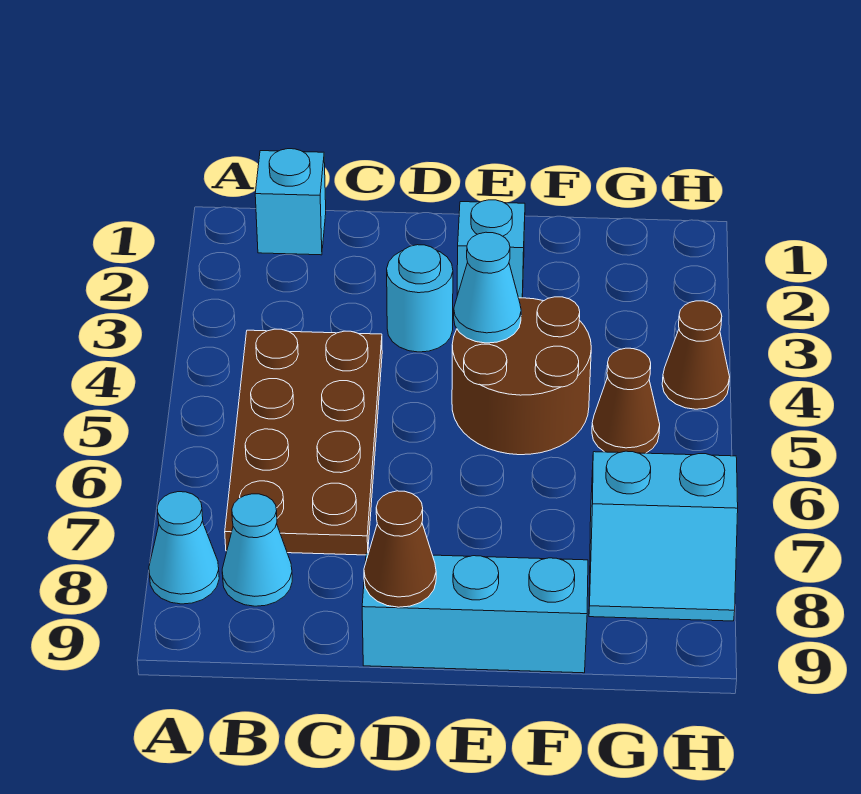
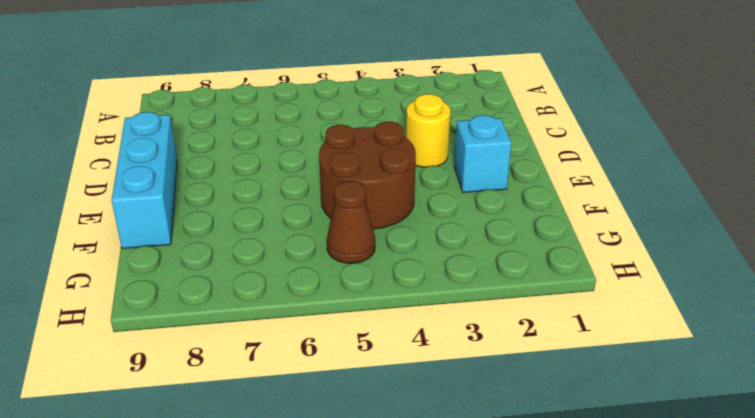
yellow round brick D3 level 1 -> cyan round brick D3 level 1
none -> cyan cone A8 level 1
none -> cyan brick B1 level 1
none -> brown plate B4:C7 level 1

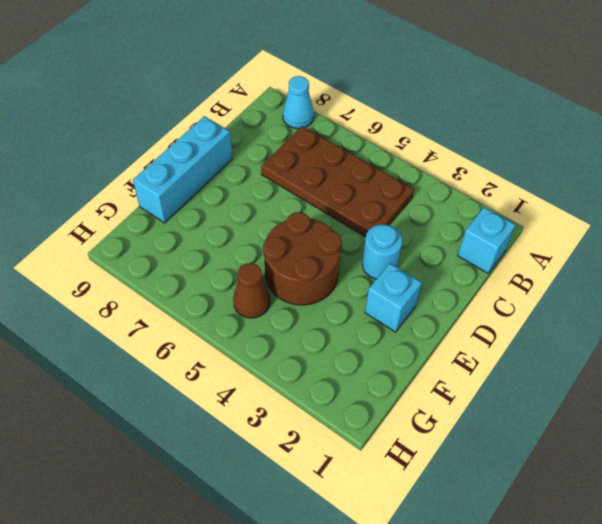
none -> cyan cone B8 level 1
none -> cyan slope G7:H8 level 1 top 7
none -> brown cone H4 level 1

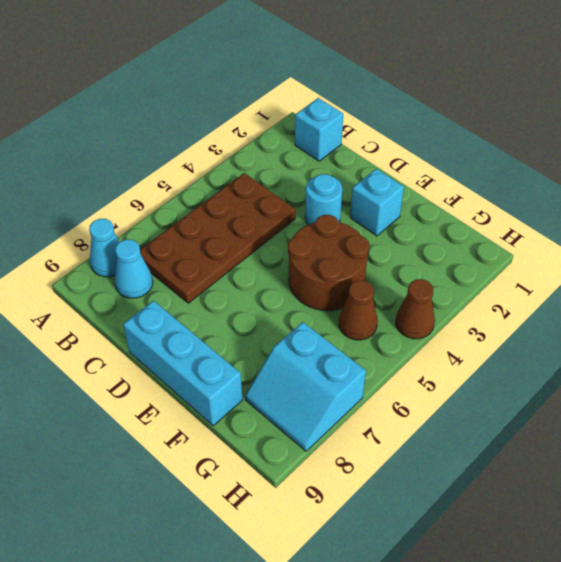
none -> brown cone D9 level 2
none -> cyan cone E4 level 2

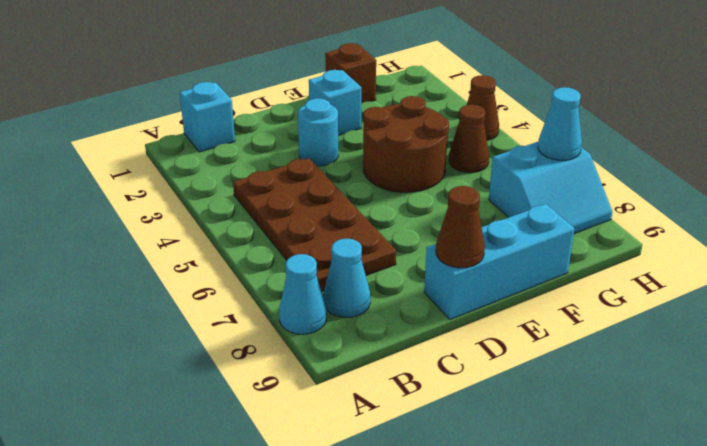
brown brick F1 level 1 -> none
cyan cone H7 level 2 -> cyan cone E4 level 2

